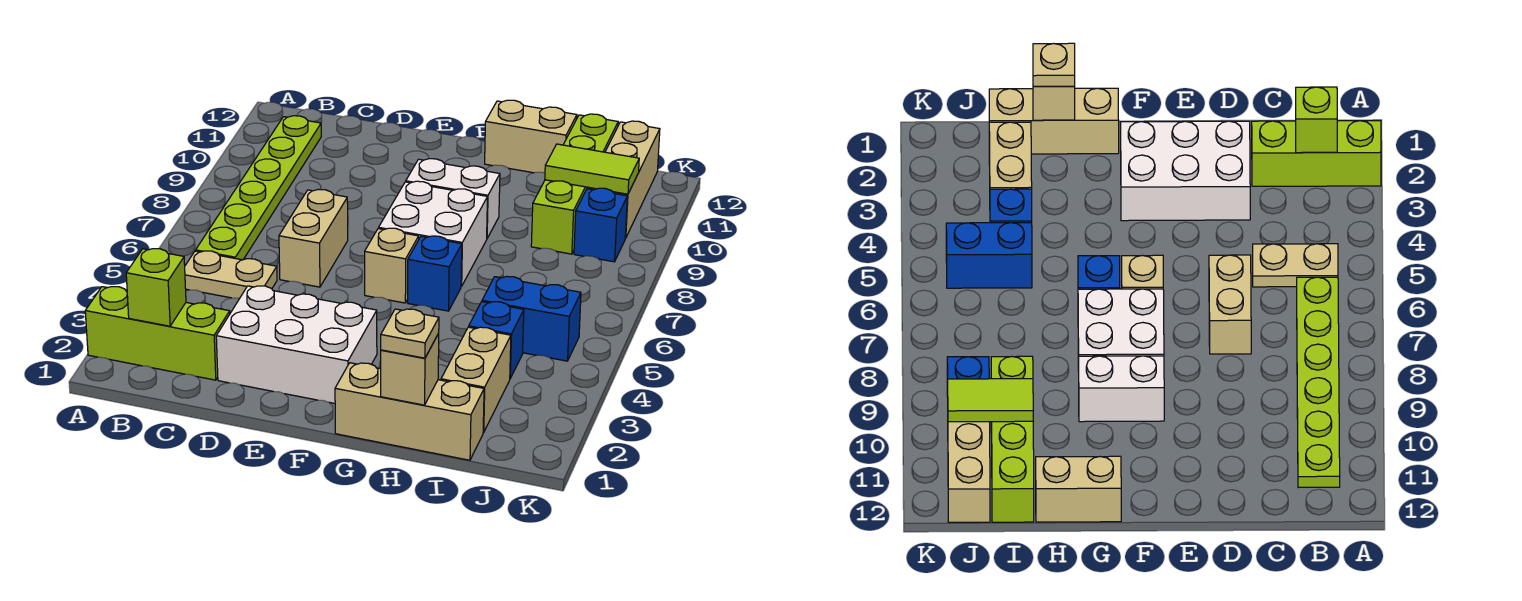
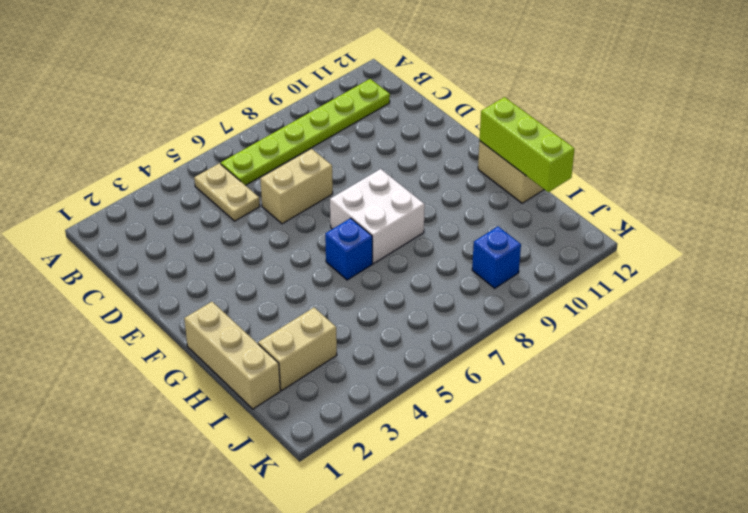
lime brick G12:I12 level 2 -> lime brick A2:C2 level 1
none -> white brick D2:F3 level 1
none -> tan brick F6 level 1
none -> white brick F9:G9 level 1

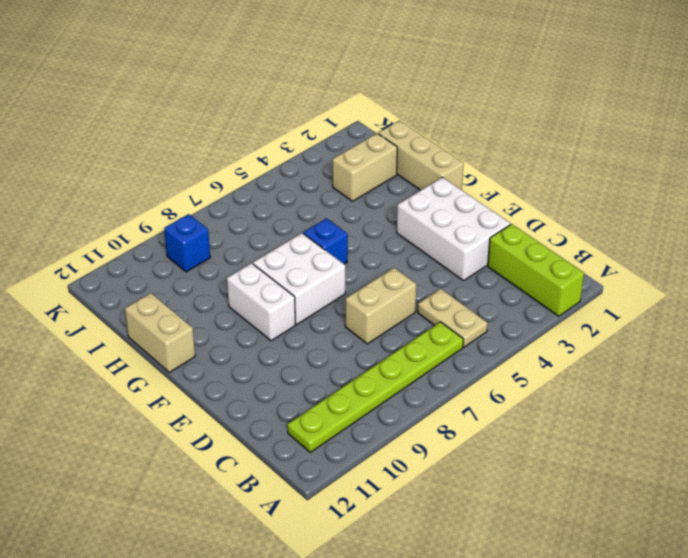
none -> tan brick F6 level 1
none -> blue brick I4 level 1
none -> blue brick I5:J5 level 1

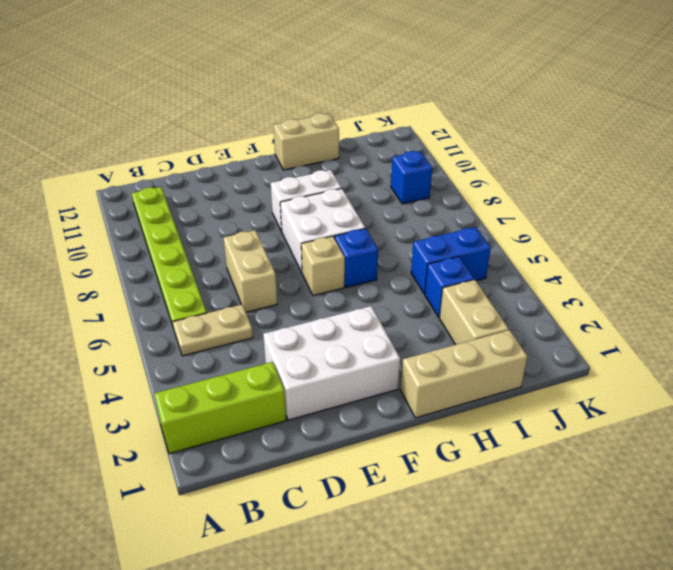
none -> lime brick I9:I12 level 1
none -> tan brick J10:J12 level 1
none -> lime brick B2 level 2

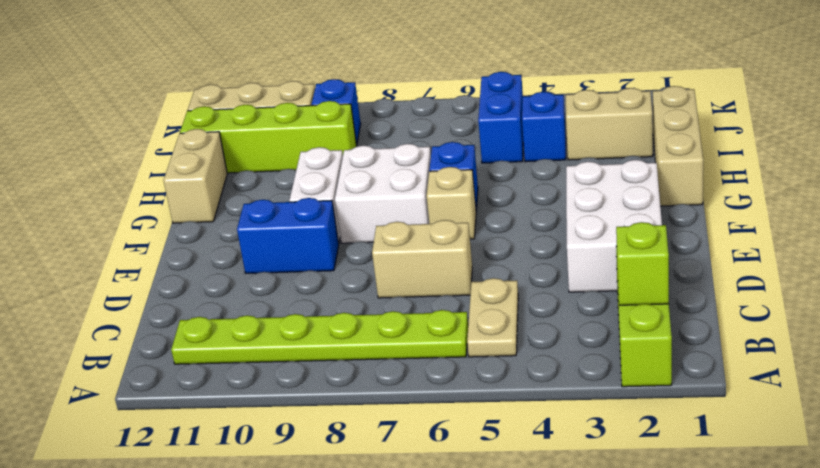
blue brick E9:E10 level 1 -> none
none -> tan brick H1 level 2
none -> lime tile I10:J10 level 2
none -> tan plate H1 level 3

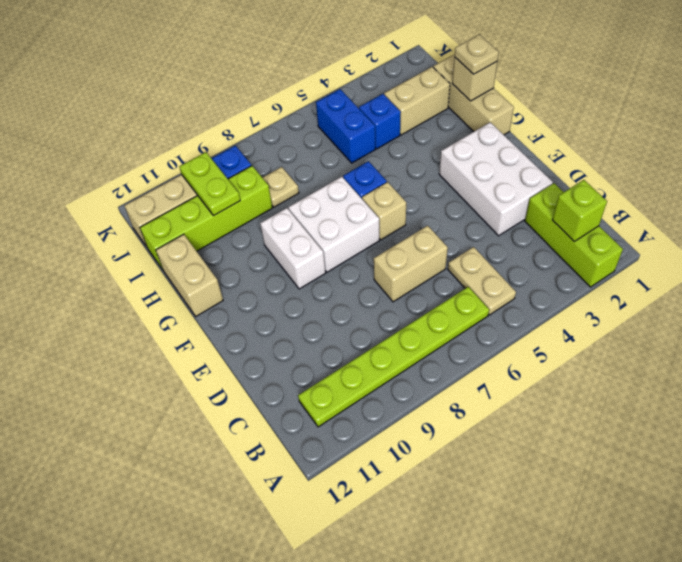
tan plate I8 level 1 -> none
lime plate I10:J10 level 2 -> lime tile I10:J10 level 2

